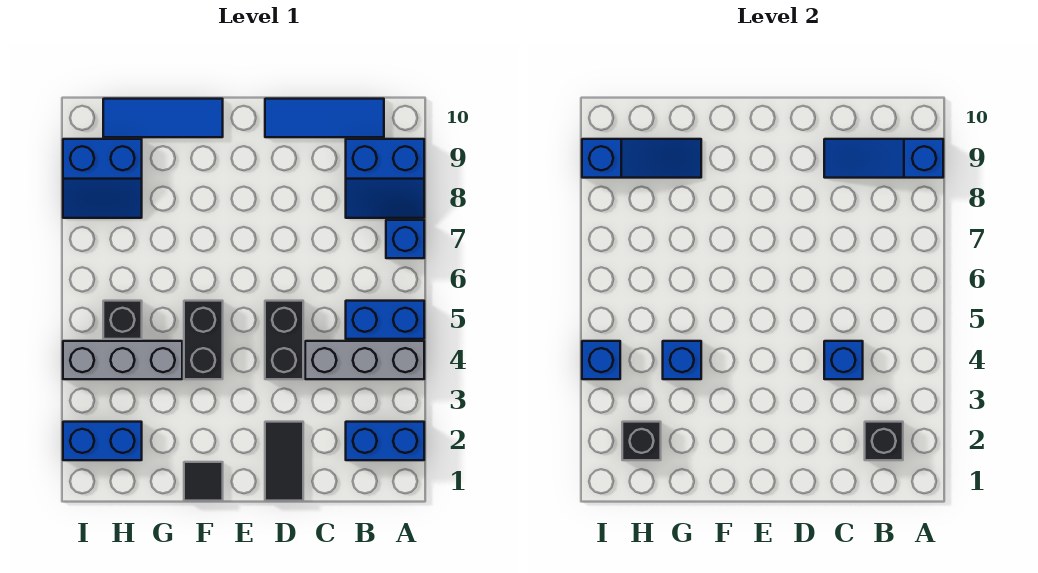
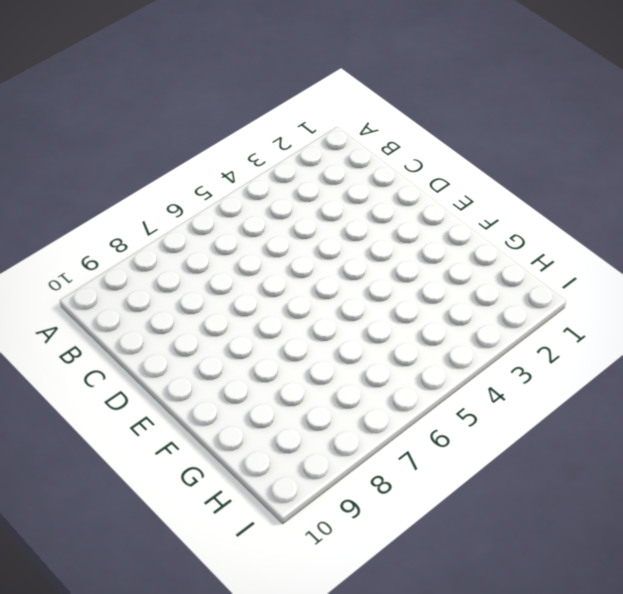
none -> blue brick A2:B2 level 1
none -> grey brick A4:C4 level 1
none -> blue brick A5:B5 level 1

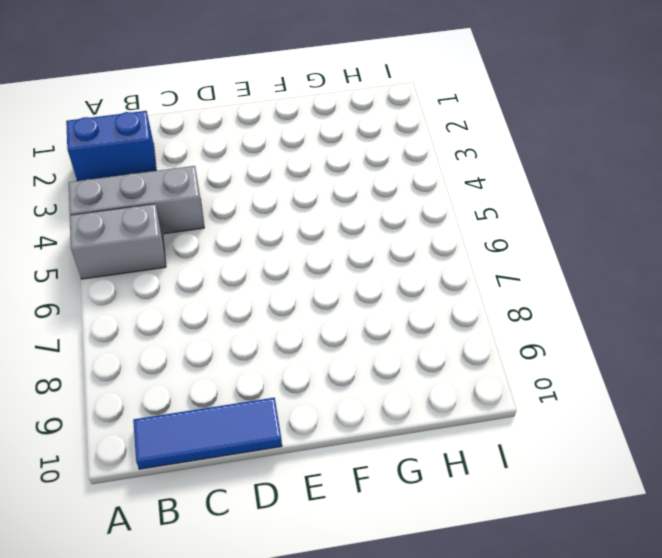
grey brick A5:B5 level 1 -> blue brick A5:B5 level 1
none -> blue brick A7 level 1
none -> blue slope A8:B9 level 1 top 9
none -> black tile D1:D2 level 1

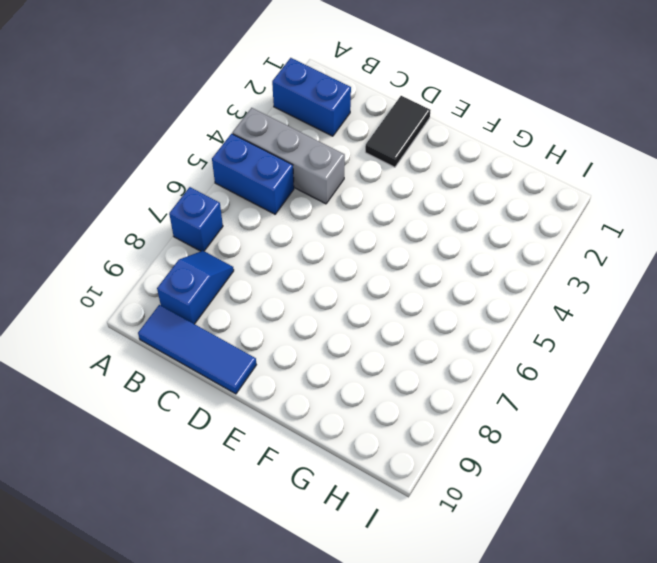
blue slope B8:B9 level 1 top 9 -> blue slope A8:B9 level 1 top 9
none -> black brick D4:D5 level 1
none -> black tile F1 level 1
none -> black brick F4:F5 level 1

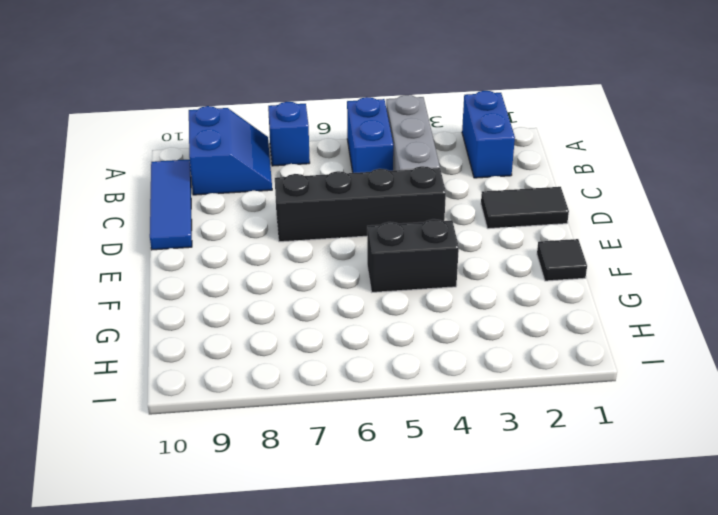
black brick D4:D7 level 1 -> black brick D4:D5 level 1
none -> blue tile F10:H10 level 1
none -> grey brick G4:I4 level 1
none -> blue brick H2:I2 level 1

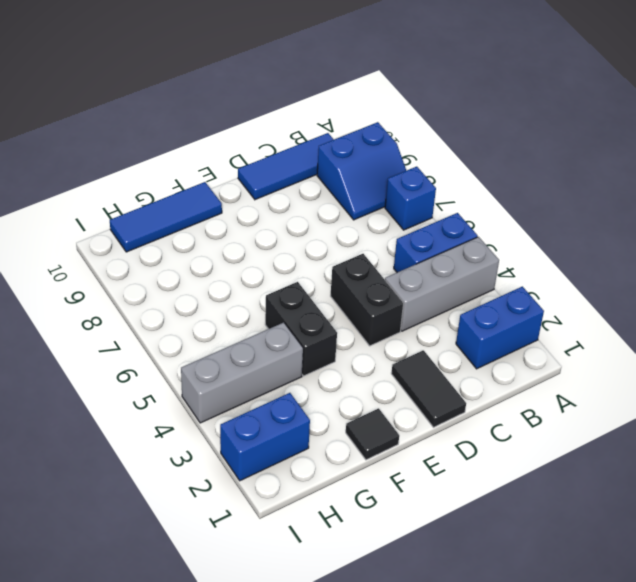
none -> black brick H5 level 1
none -> blue slope H8:I9 level 1 top 9
none -> blue slope A9:C9 level 2 top A

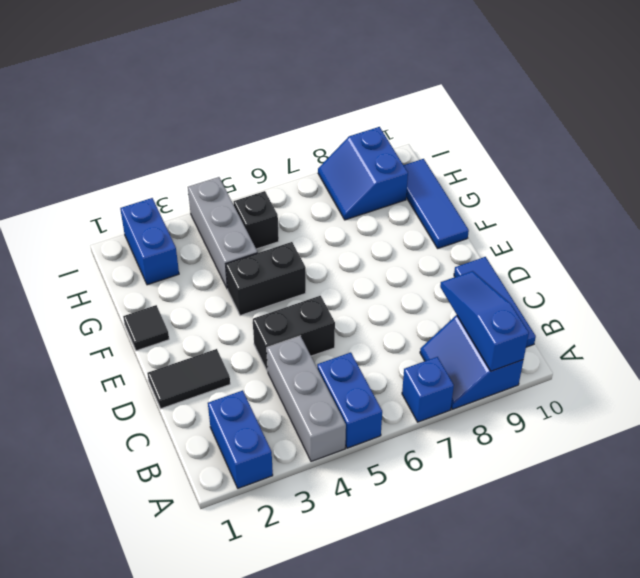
none -> black brick B2 level 2
none -> blue brick C4 level 2
none -> blue brick G4 level 2

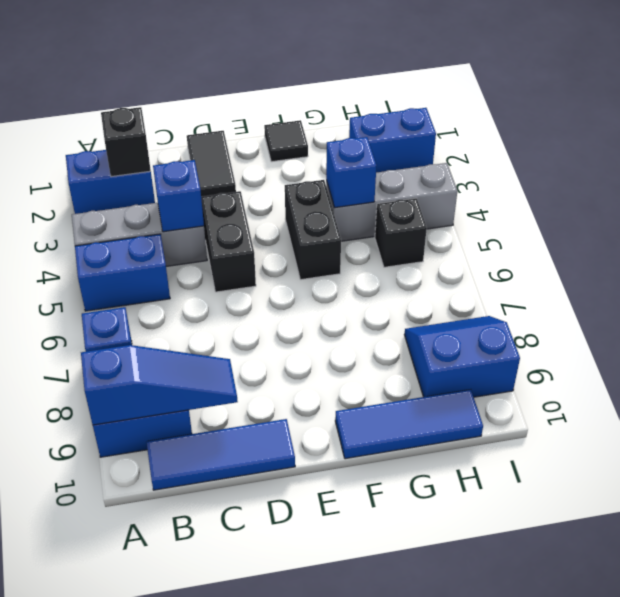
none -> blue slope G9:I9 level 2 top I
none -> black brick H2 level 2
none -> blue brick I4 level 2

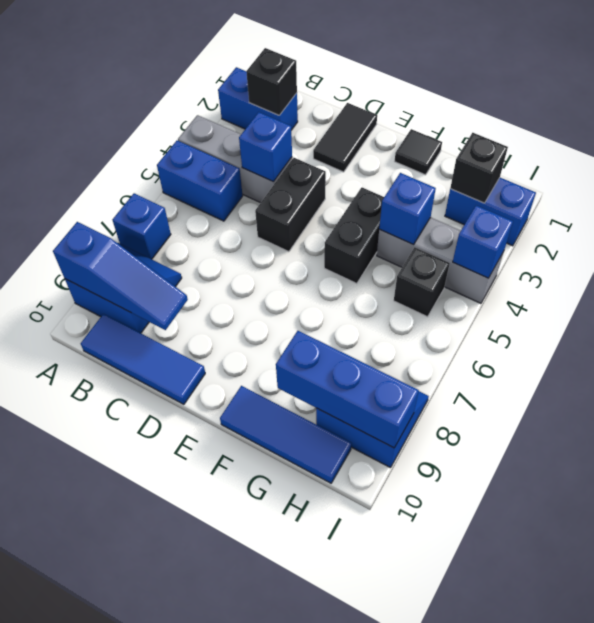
blue brick G9:I9 level 2 -> blue slope G9:I9 level 2 top I

